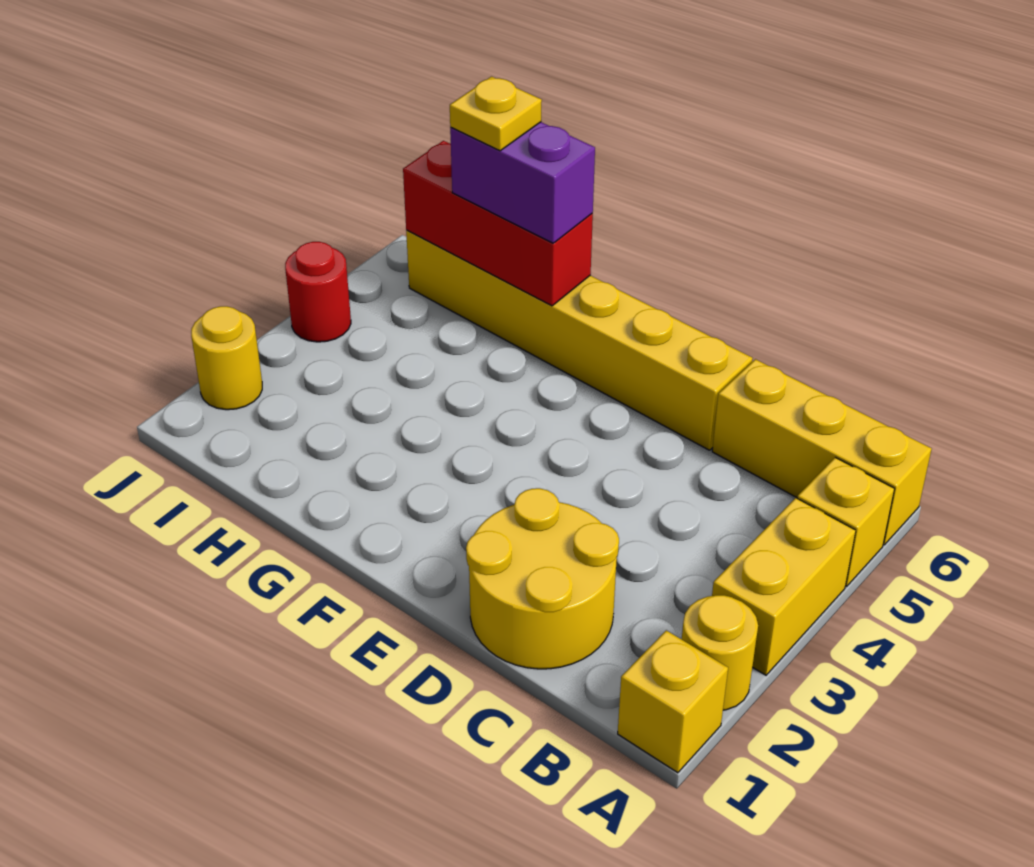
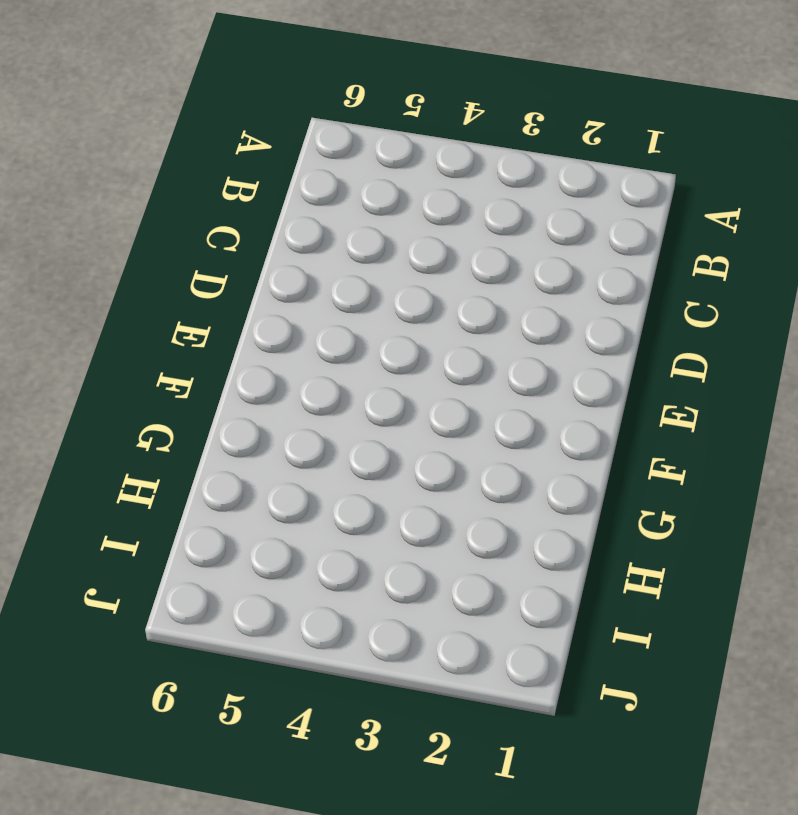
none -> yellow brick A1 level 1
none -> yellow round brick A2 level 1
none -> yellow brick A3:A4 level 1

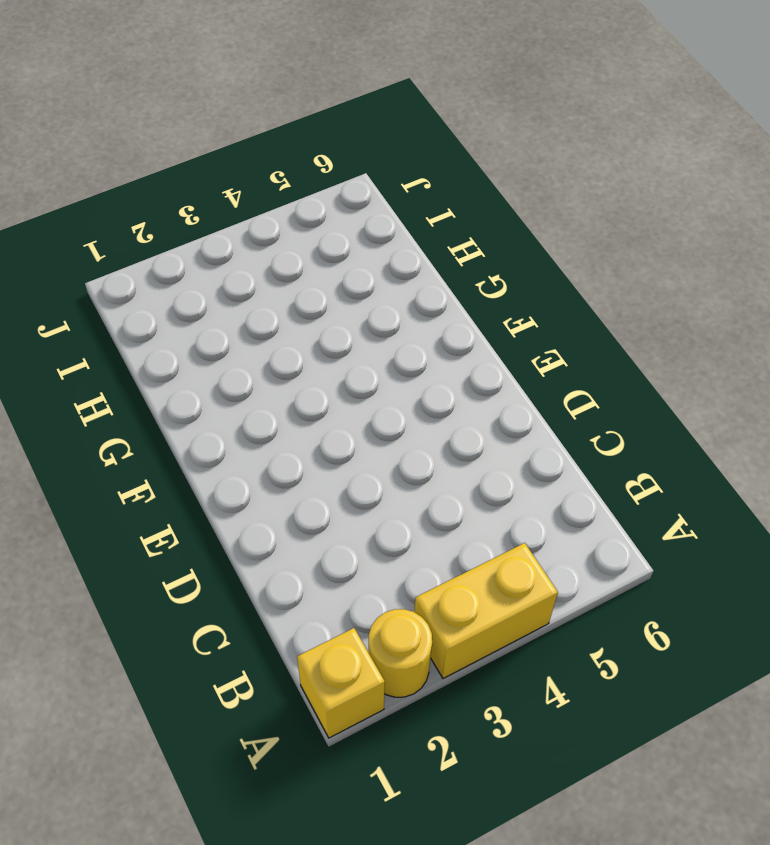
none -> yellow brick A5 level 1
none -> yellow brick A6:C6 level 1
none -> yellow round brick C1:D2 level 1

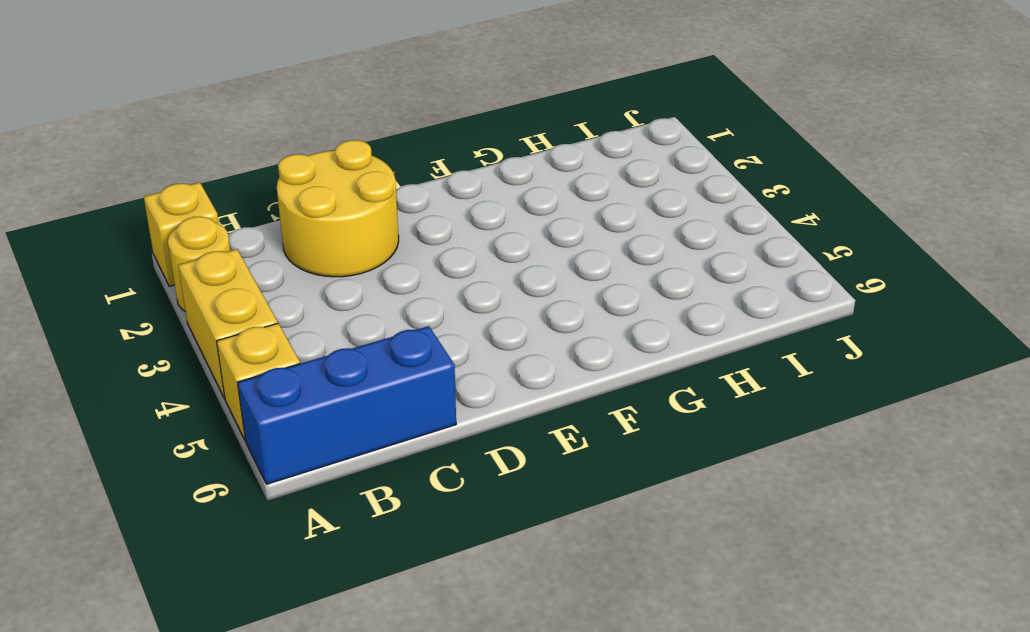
blue brick A6:C6 level 1 -> yellow brick A6:C6 level 1
none -> yellow brick D6:I6 level 1
none -> yellow round brick J2 level 1
none -> red round brick J4 level 1

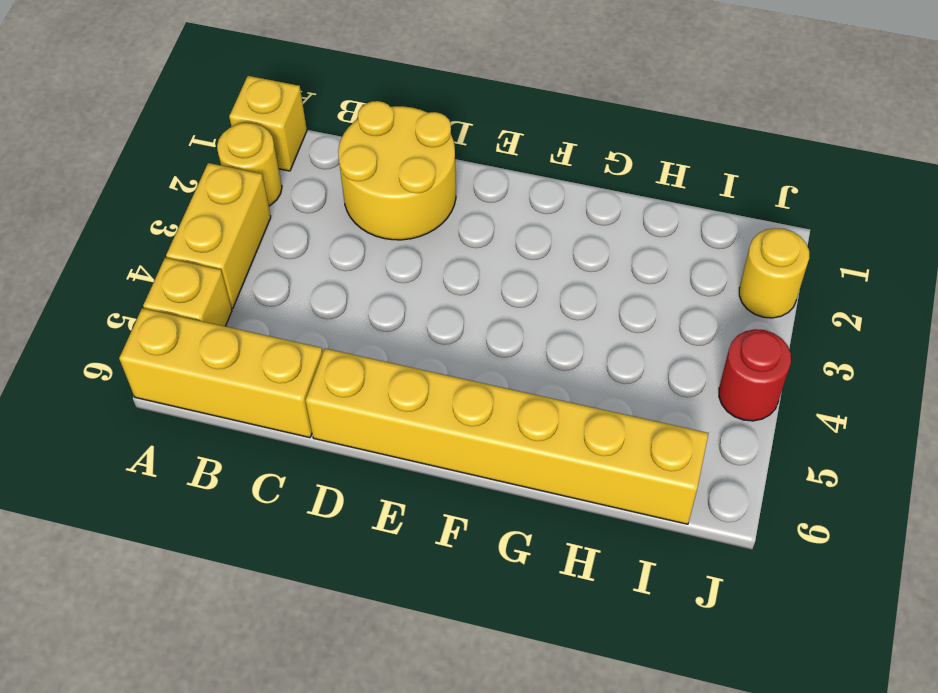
none -> red brick G6:I6 level 2
none -> purple brick G6:H6 level 3
none -> yellow plate H6 level 4

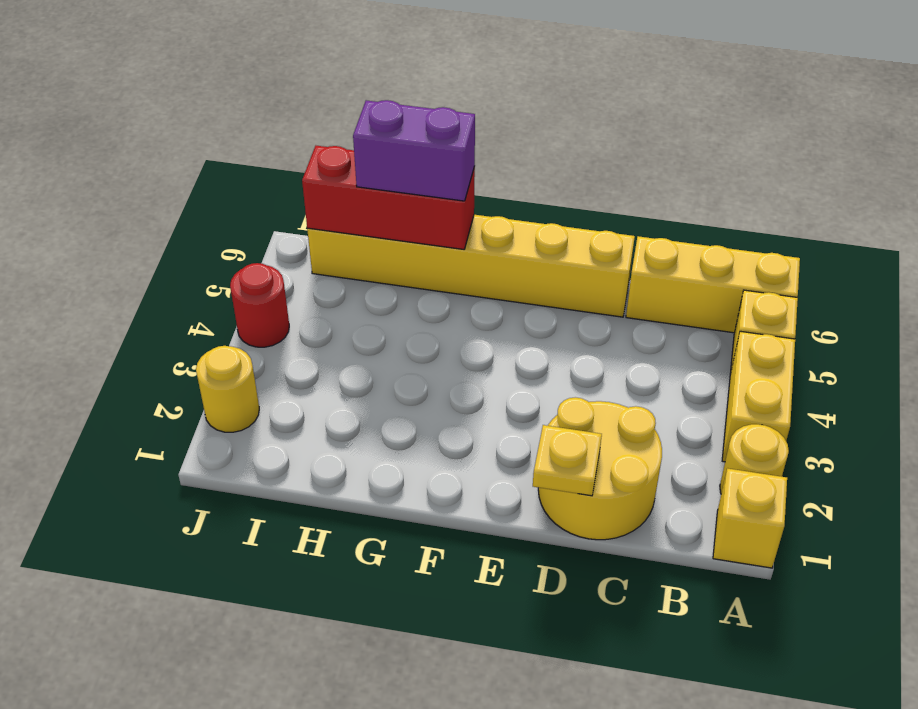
yellow plate D1 level 2 -> yellow plate H6 level 4

